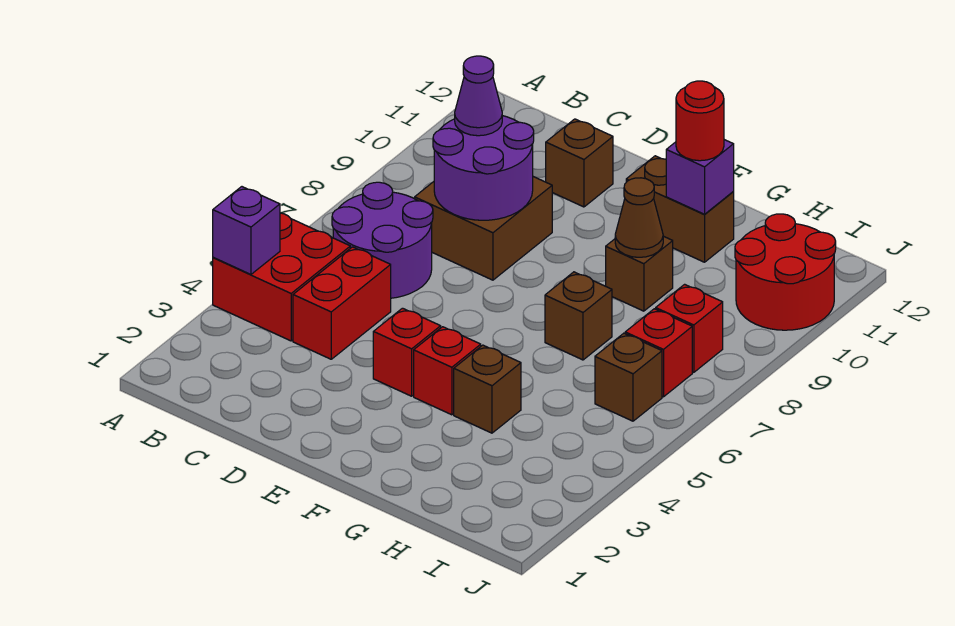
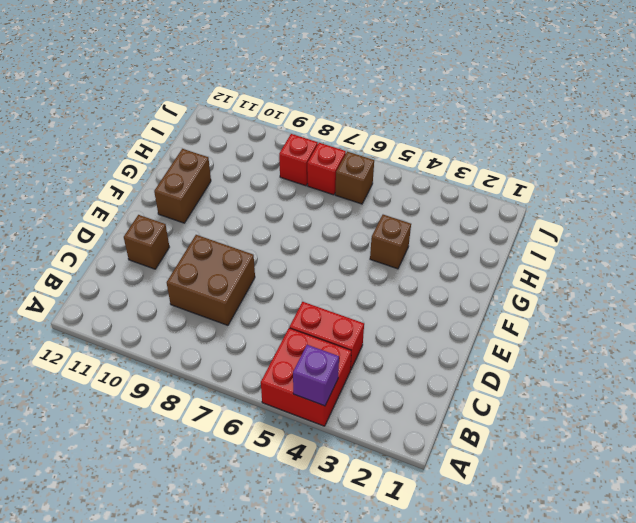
none -> purple round brick B6:C7 level 1
none -> red brick E4 level 1
none -> red brick F4 level 1

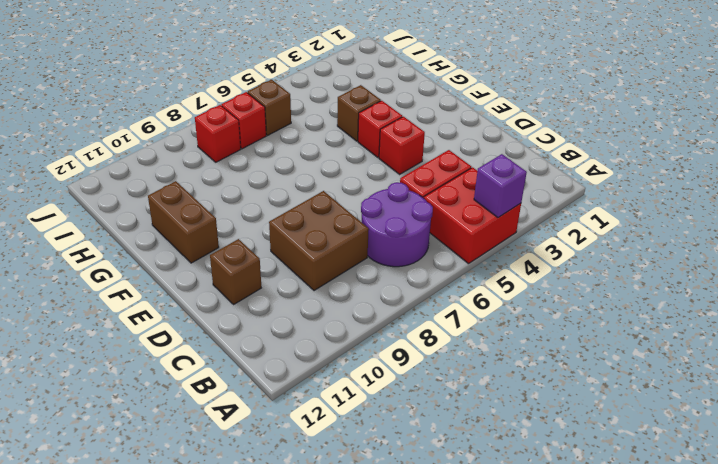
none -> brown brick G7 level 1
none -> brown brick G9 level 1
none -> red round brick I10:J11 level 1

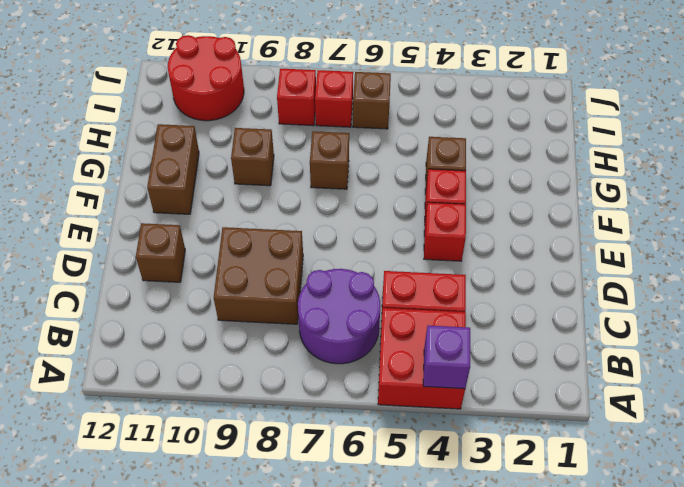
none -> purple round brick C8:D9 level 2
none -> brown cone G9 level 2
none -> purple brick G11 level 2

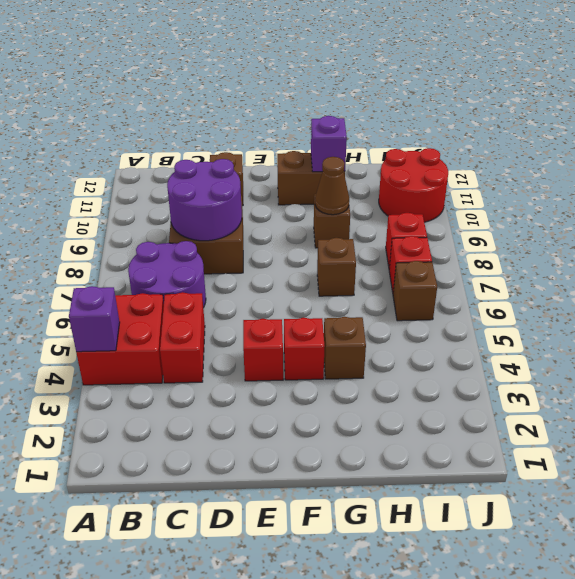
none -> purple cone C9 level 3
none -> red round brick G11 level 3

